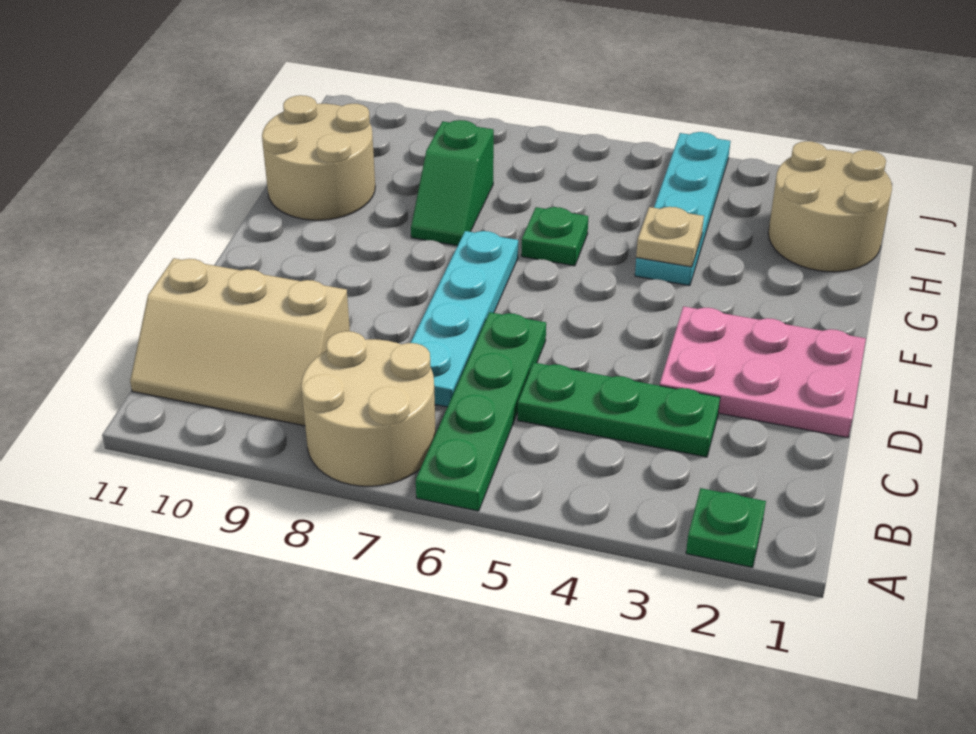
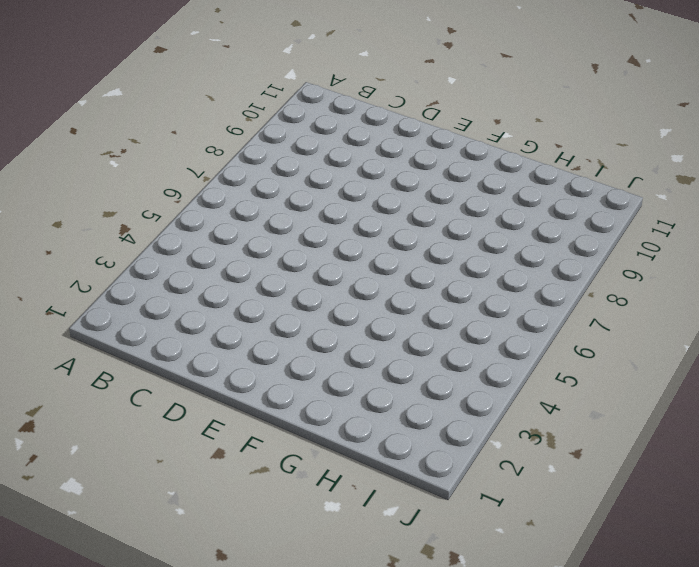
none -> green plate A2 level 1
none -> green plate A6:D6 level 1
none -> tan round brick A7:B8 level 1

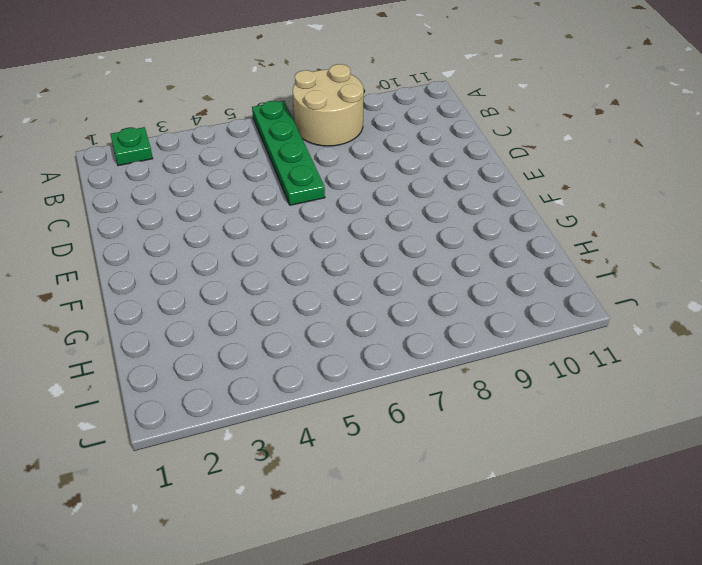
none -> tan slope B9:C11 level 1 top C
none -> green plate C3:C5 level 1
none -> cyan plate C7:F7 level 1

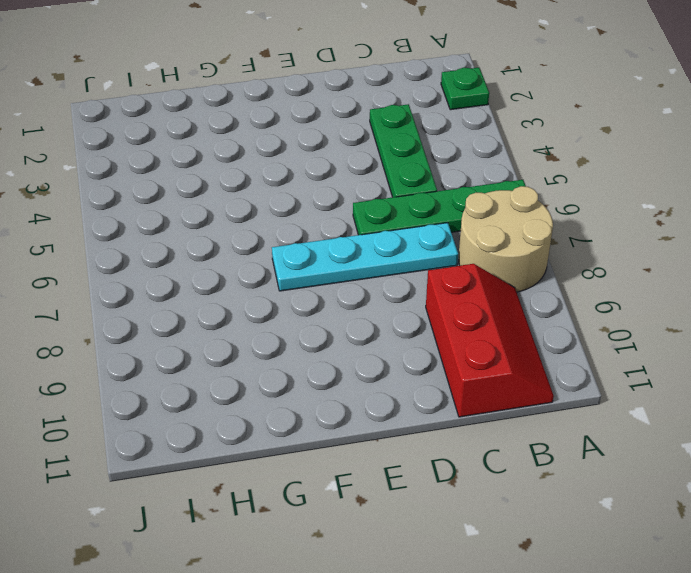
red slope B9:C11 level 1 top C -> tan slope B9:C11 level 1 top C
none -> pink plate D1:E3 level 1
none -> cyan plate G4:J4 level 1
none -> green plate G6 level 1

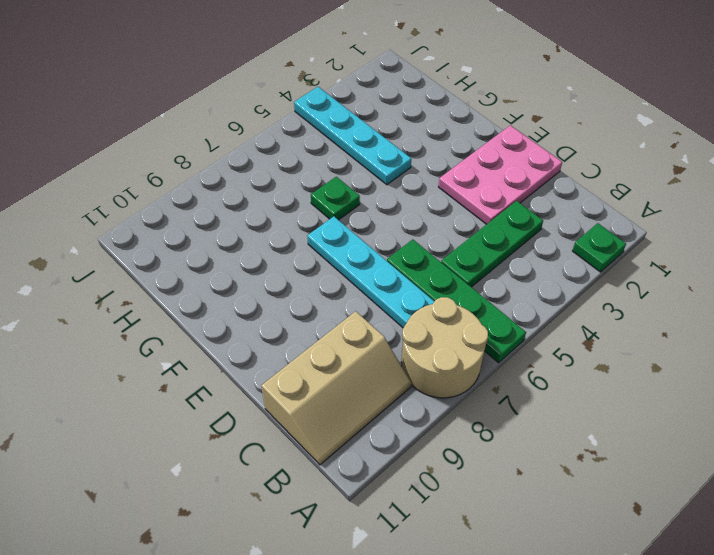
none -> green slope G8:H8 level 1 top H
none -> tan round brick G10:H11 level 1
none -> tan round brick H1:I2 level 1

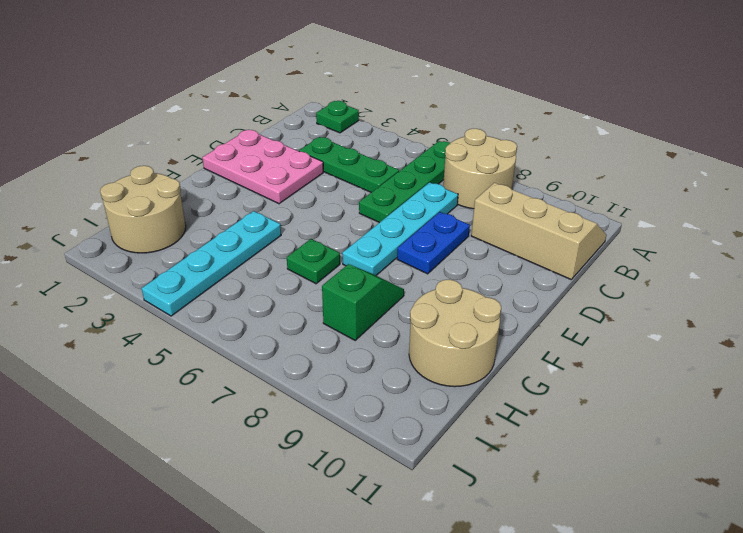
blue plate D8:E8 level 1 -> none
none -> tan plate G4 level 2

